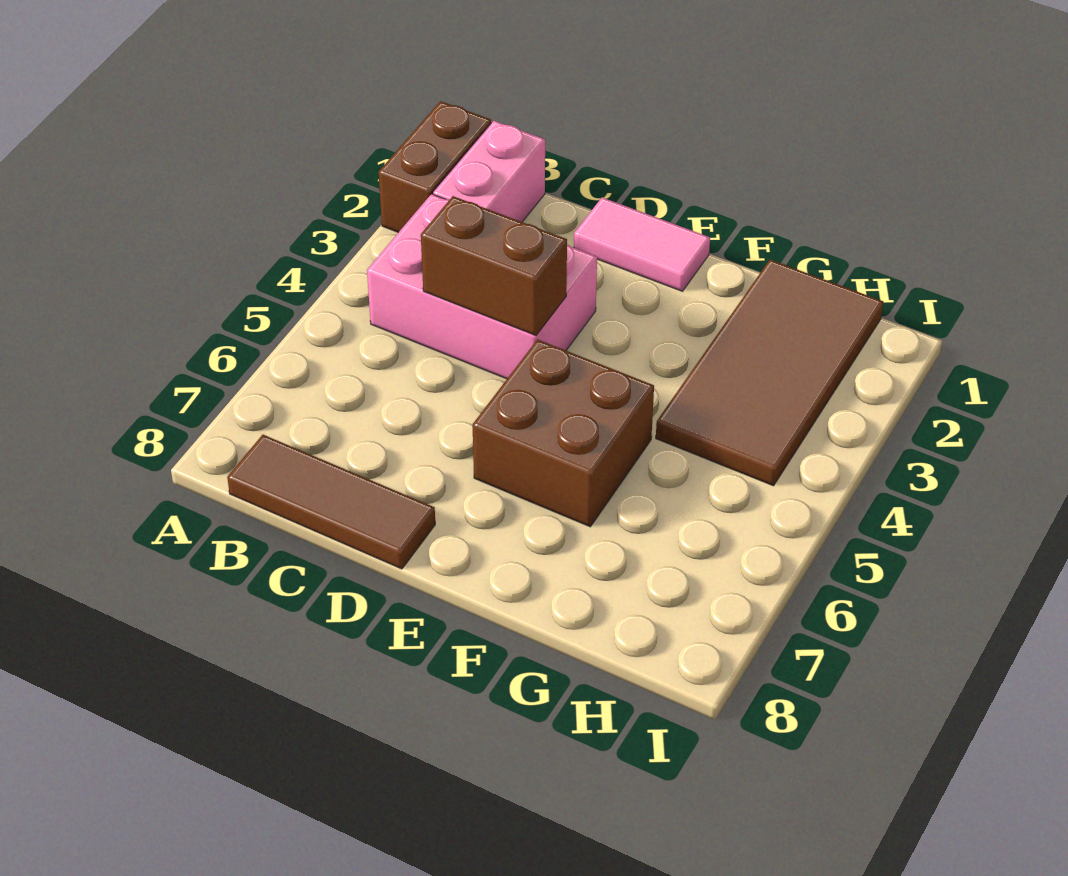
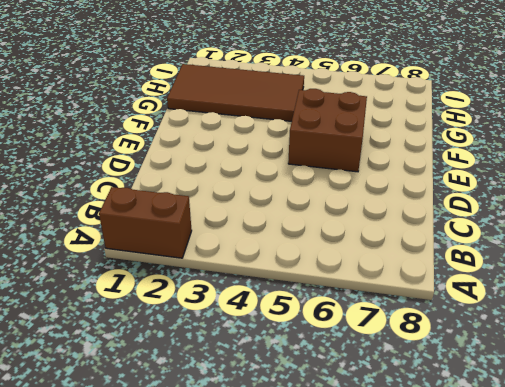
none -> pink brick B1:B2 level 1
none -> pink brick B3:D4 level 1

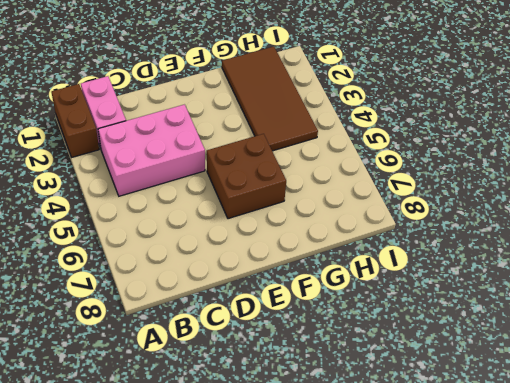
none -> brown tile B8:D8 level 1
none -> pink tile D1:E1 level 1

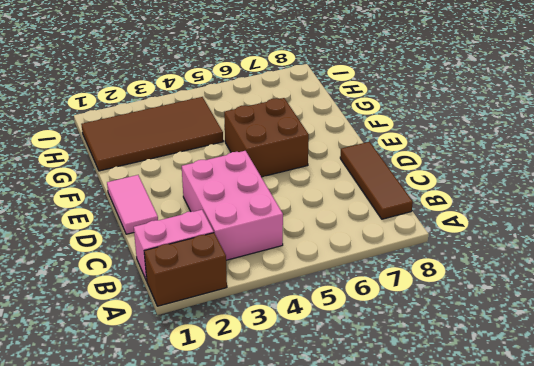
none -> brown brick C4:D4 level 2

